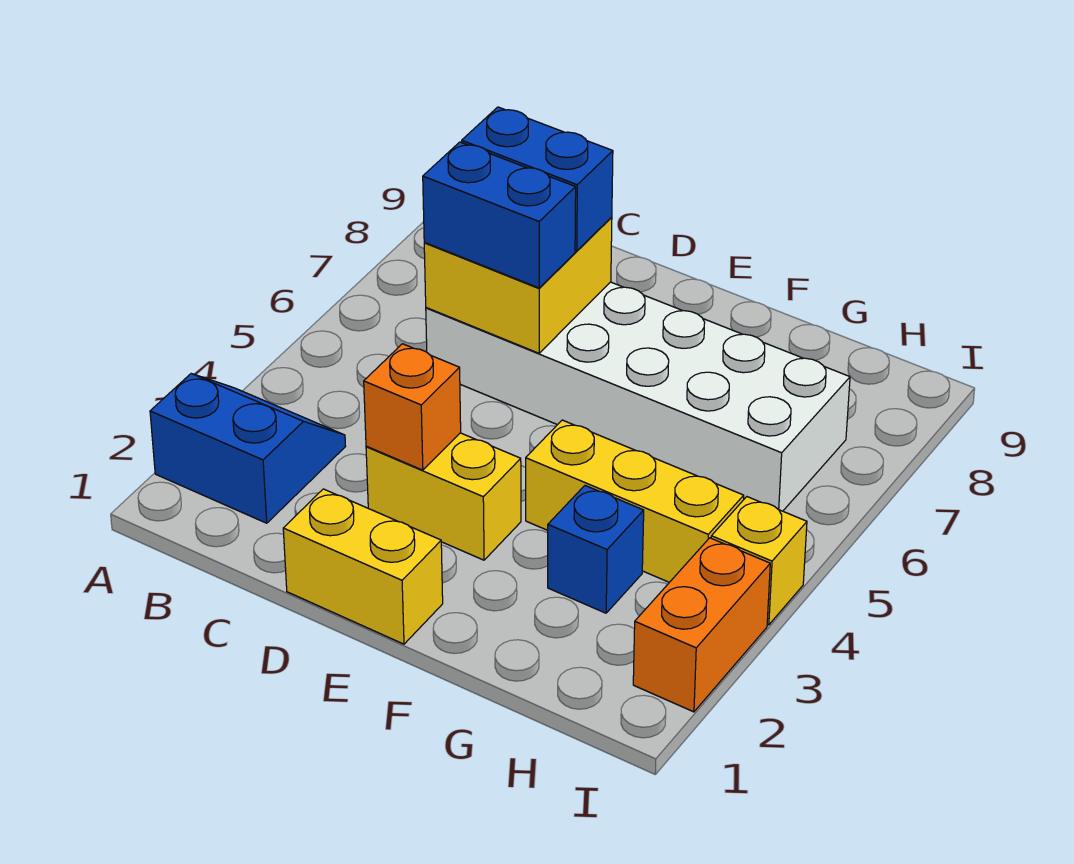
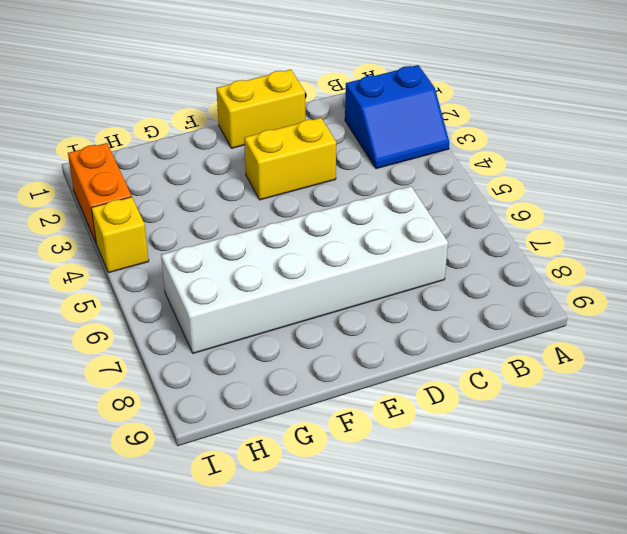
none -> yellow brick F4:H4 level 1
none -> blue brick G3 level 1
none -> yellow brick C6:D7 level 2

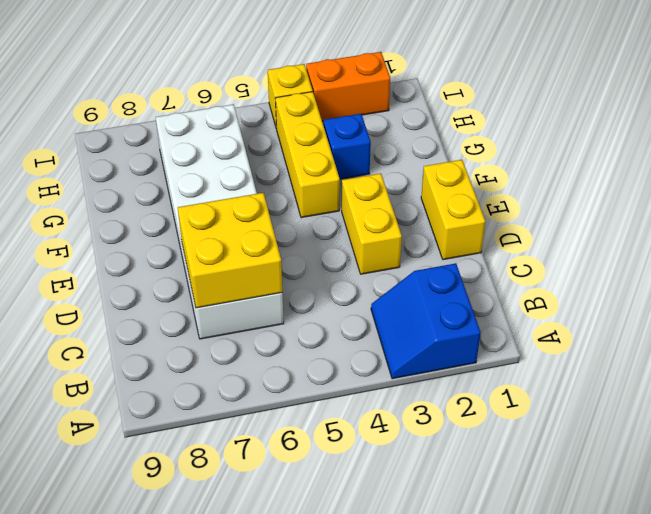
none -> orange brick D3 level 2
none -> blue brick C6:D6 level 3
none -> blue brick C7:D7 level 3

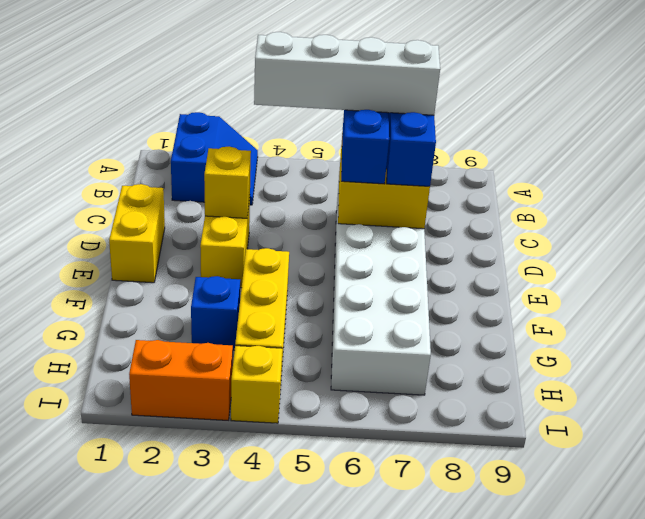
white brick C4:C7 level 4 -> none
yellow brick D3 level 2 -> orange brick D3 level 2

